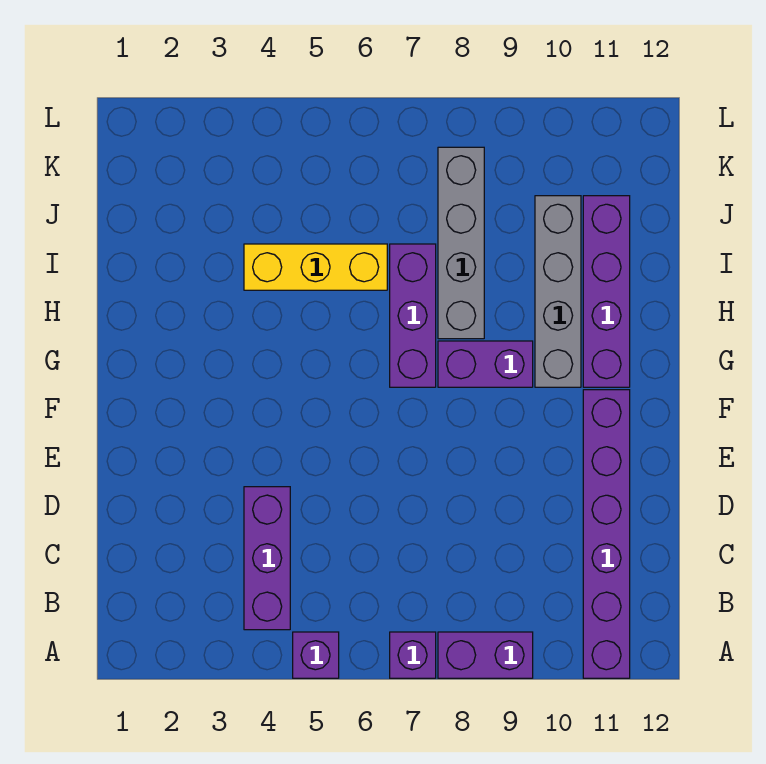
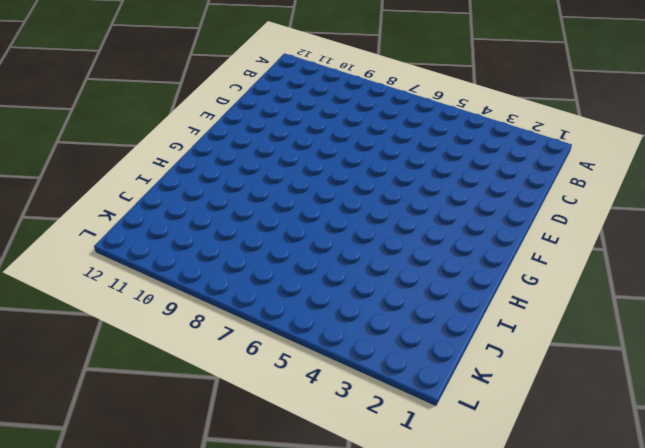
none -> purple brick A5 level 1
none -> purple brick A7 level 1

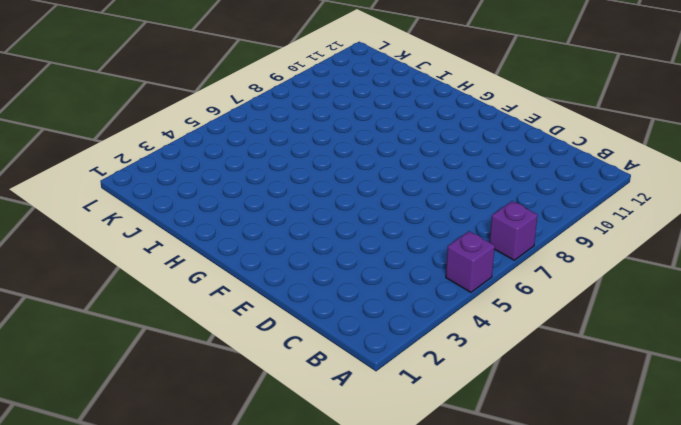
none -> purple brick A8:A9 level 1
none -> purple brick A11:F11 level 1

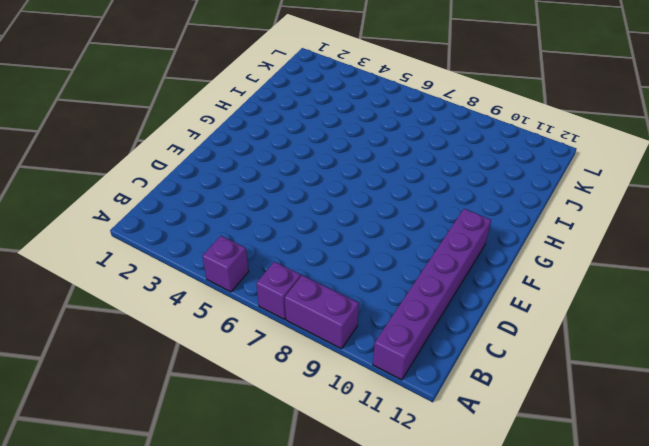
none -> purple brick B4:D4 level 1
none -> purple brick G7:I7 level 1

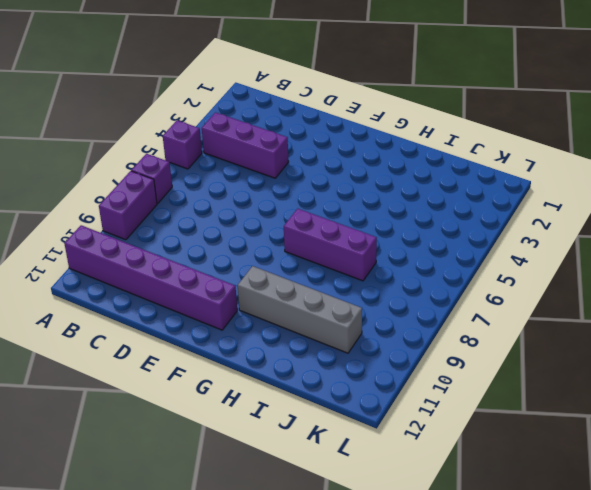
none -> purple brick G8:G9 level 1
none -> purple brick G11:J11 level 1

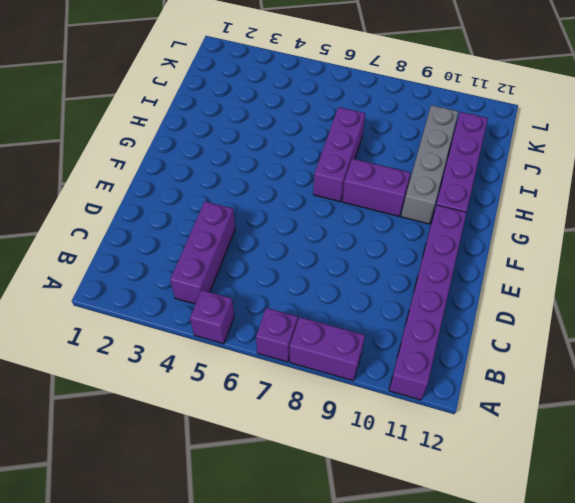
none -> grey brick H8:K8 level 1
none -> yellow brick I4:I6 level 1

